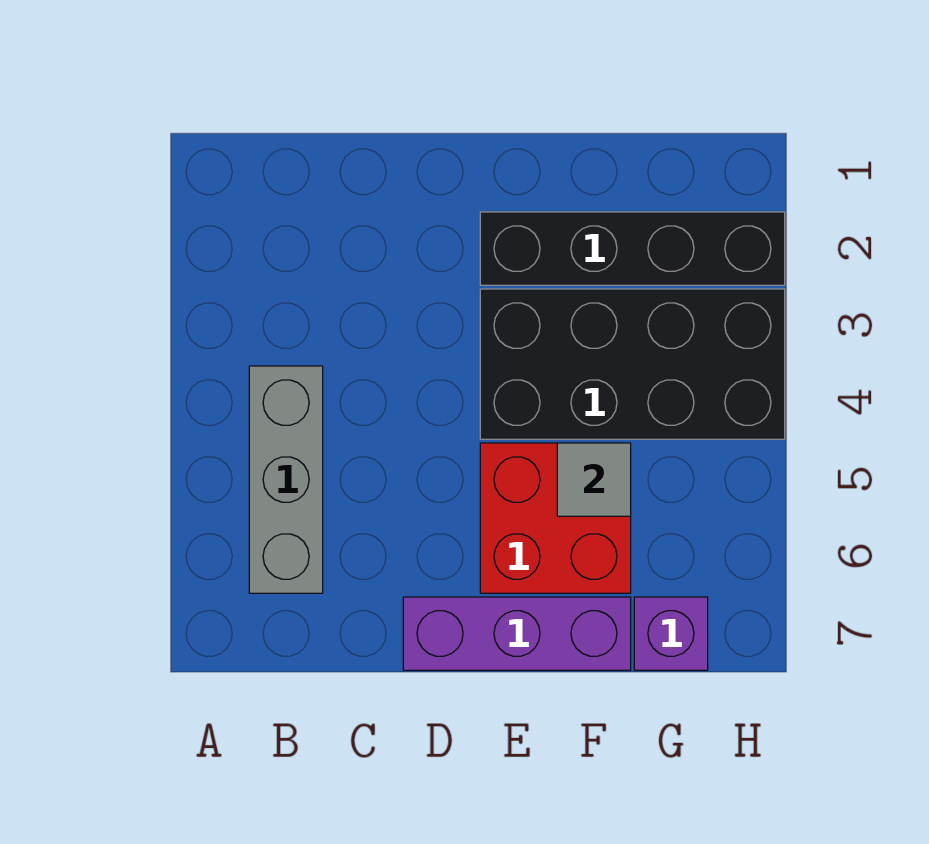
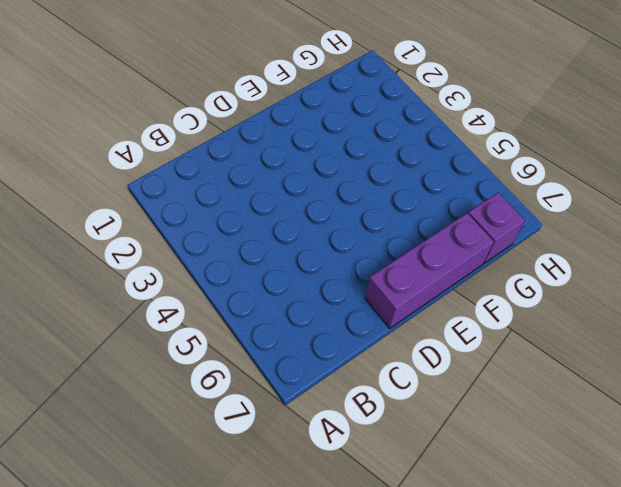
none -> grey brick B4:B6 level 1
none -> black brick E2:H2 level 1

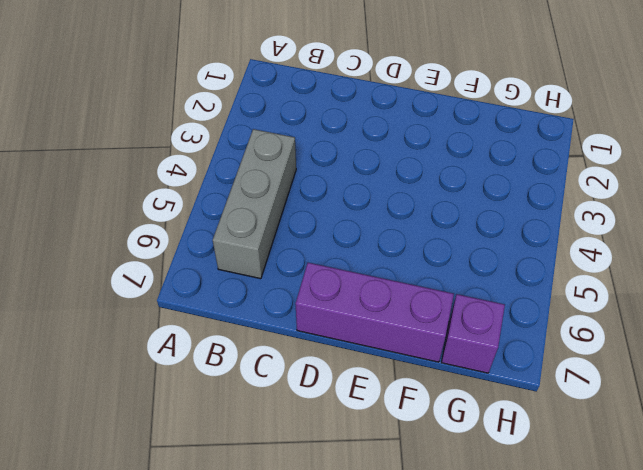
none -> black brick E2:H2 level 1
none -> black brick E3:H4 level 1

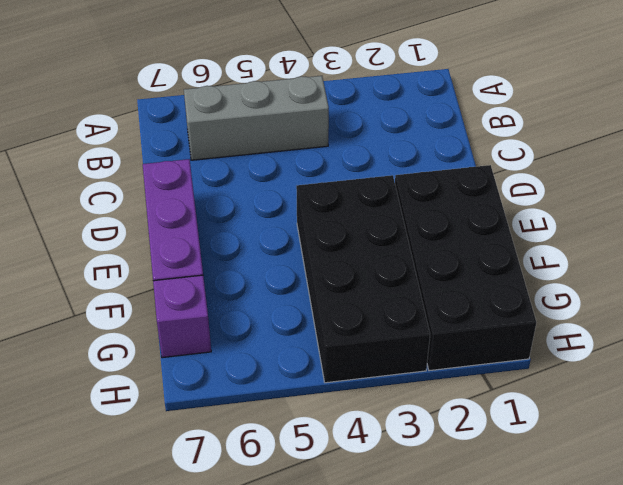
black brick E1:H2 level 1 -> black brick E2:H2 level 1
none -> red brick E5:F6 level 1
none -> grey tile F5 level 2

